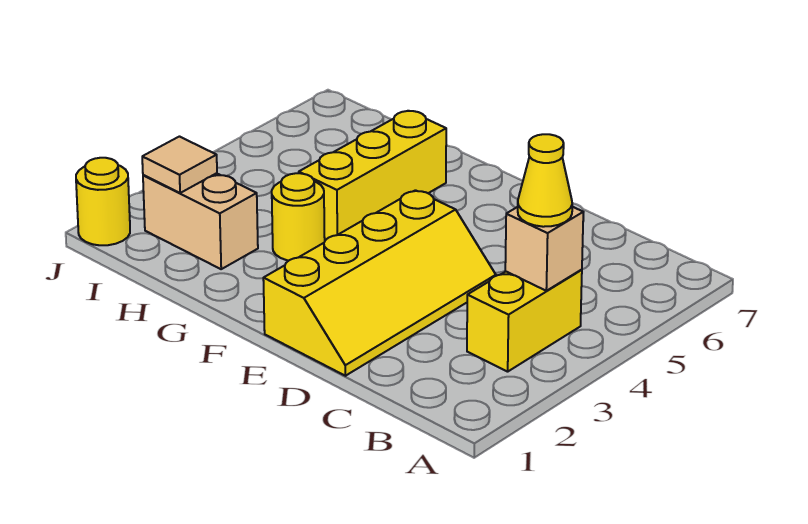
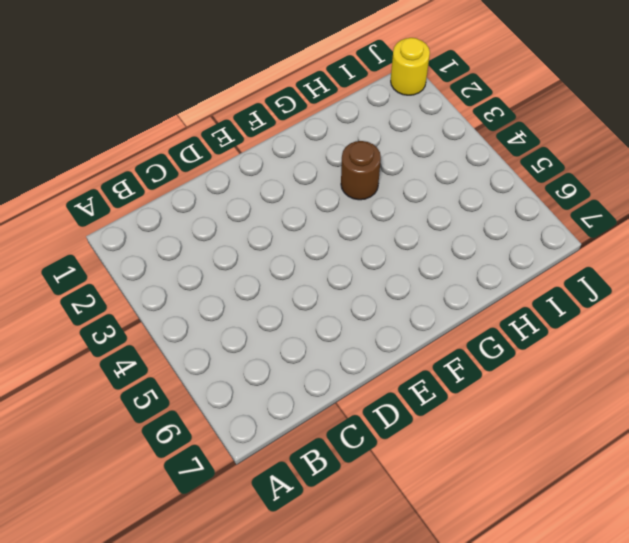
brown round brick G3 level 1 -> yellow round brick G3 level 1
none -> yellow brick B3:B4 level 1
none -> yellow slope D1:E4 level 1 top E

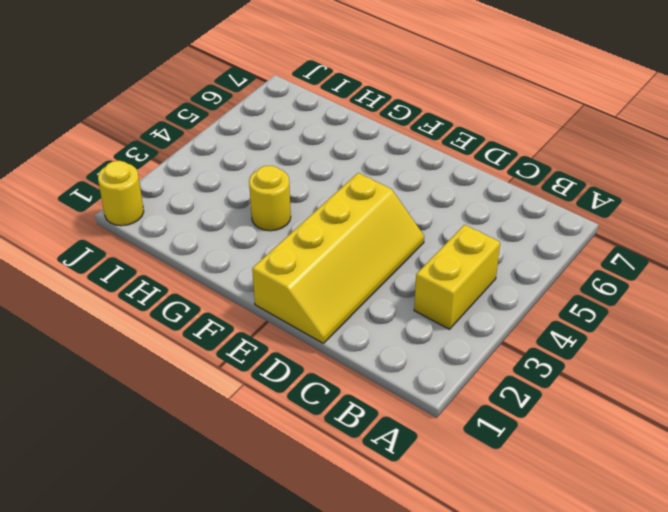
none -> yellow brick G4:G6 level 1
none -> tan brick H2:I2 level 1

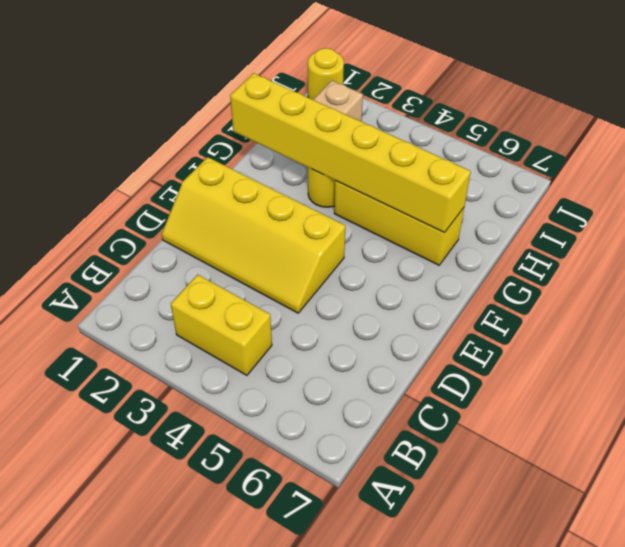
yellow brick G1:G6 level 2 -> none
none -> tan brick B4 level 2
none -> tan tile I2 level 2

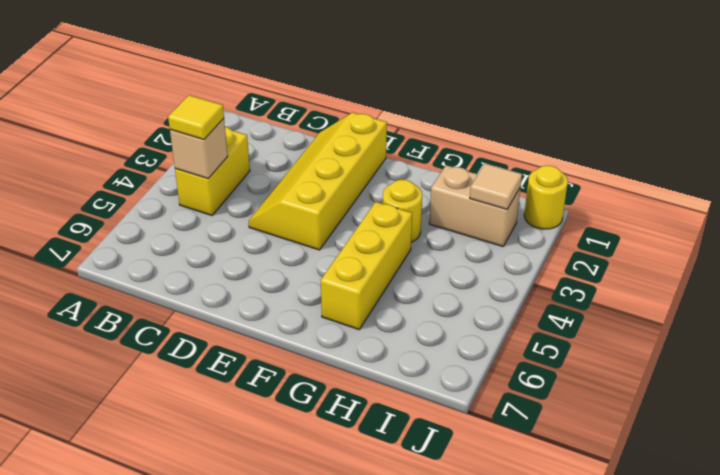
yellow tile B4 level 3 -> yellow cone B4 level 3

